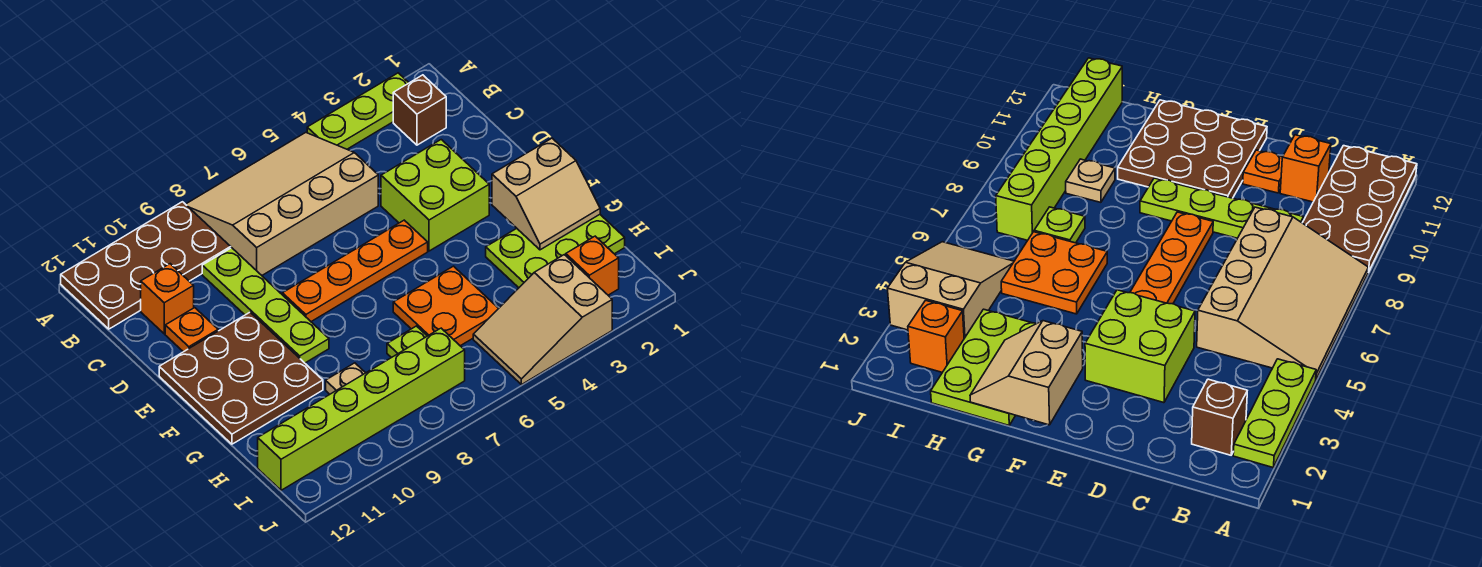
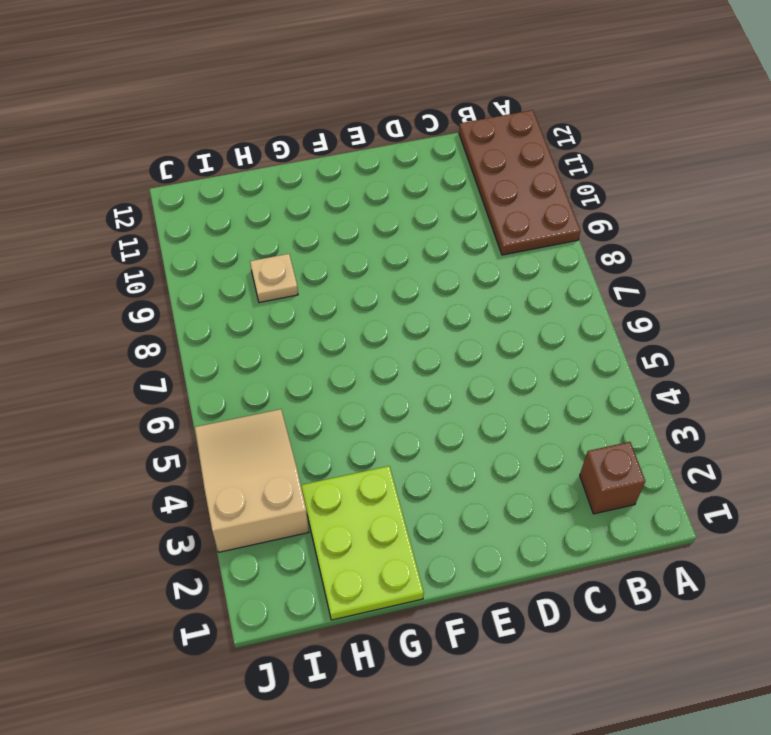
none -> lime plate A2:A4 level 1
none -> tan slope A5:C8 level 1 top C
none -> lime plate C9:F9 level 1

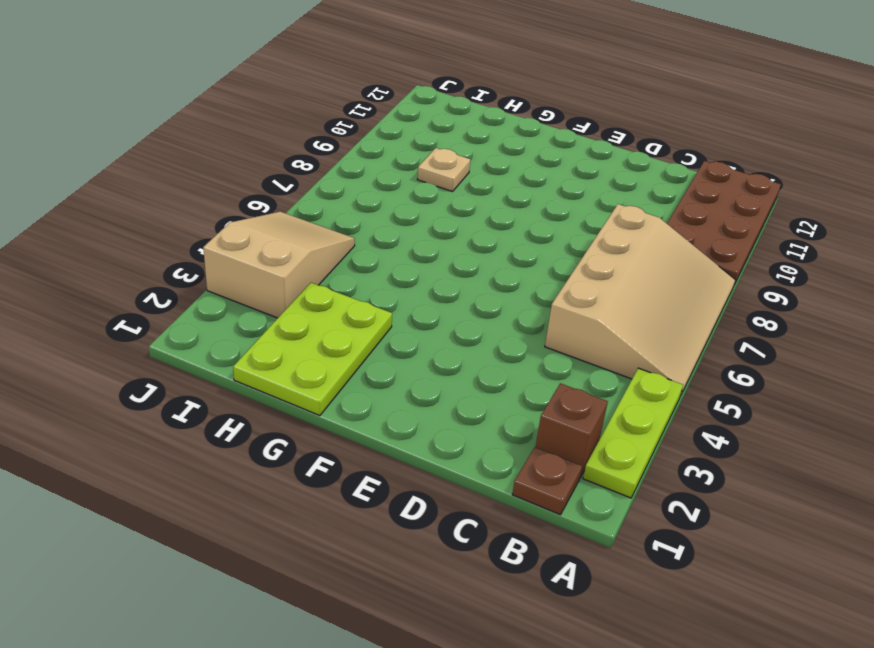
brown plate B1 level 1 -> none
none -> lime plate C9:F9 level 1
none -> orange brick C11 level 1
none -> lime brick D3:E4 level 1

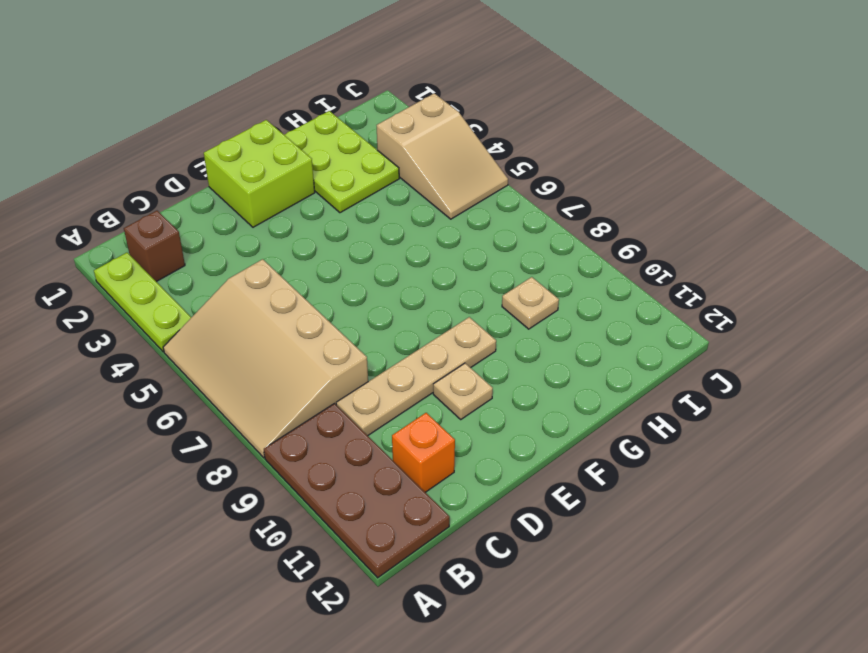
tan plate C9:F9 level 1 -> lime plate C9:F9 level 1
lime brick E1:F2 level 1 -> lime brick D3:E4 level 1
tan plate E10 level 1 -> brown plate E10:G12 level 1
none -> orange plate D11 level 1
none -> orange plate E5:E8 level 1
none -> orange plate G5:H6 level 1

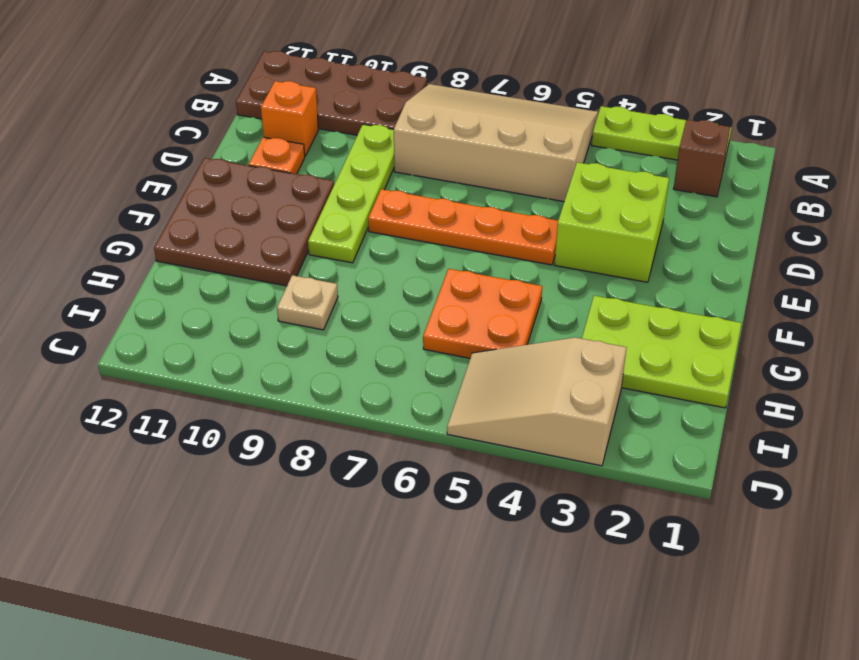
none -> lime plate H7 level 1
none -> orange brick I2 level 1
none -> lime brick I7:I12 level 1

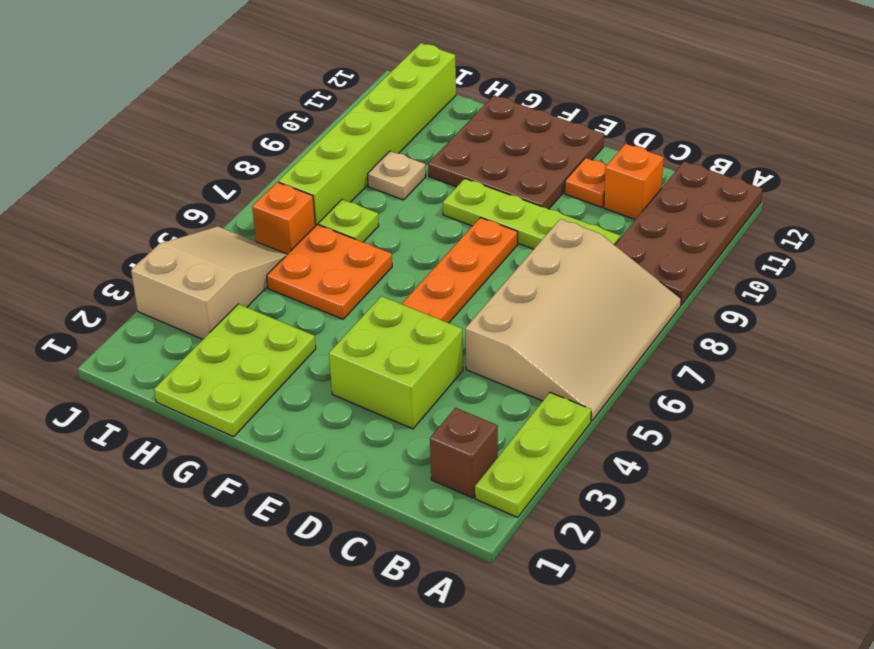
orange brick I6 level 1 -> orange brick I2 level 1
none -> tan slope F1:G2 level 2 top F

